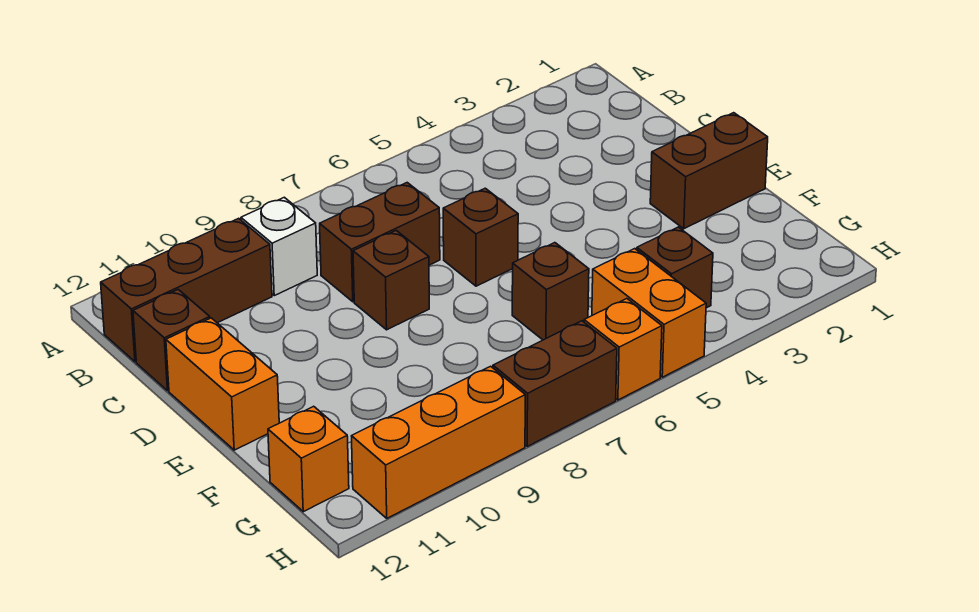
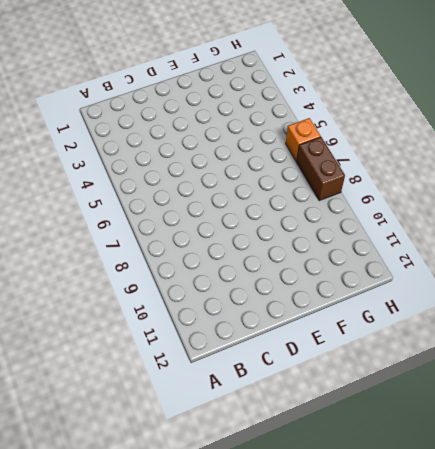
none -> white brick B9 level 1
none -> brown brick B10:B12 level 1
none -> brown brick C7:C8 level 1

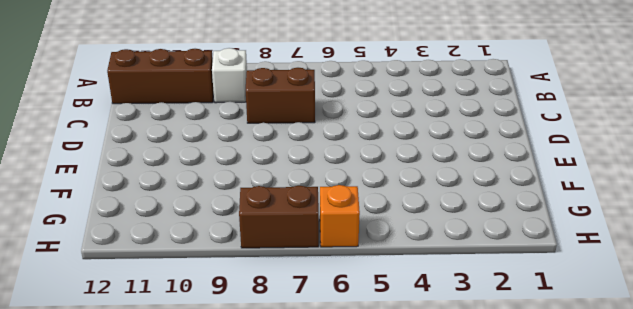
none -> brown brick C12 level 1
none -> brown brick D6 level 1
none -> brown brick D8 level 1

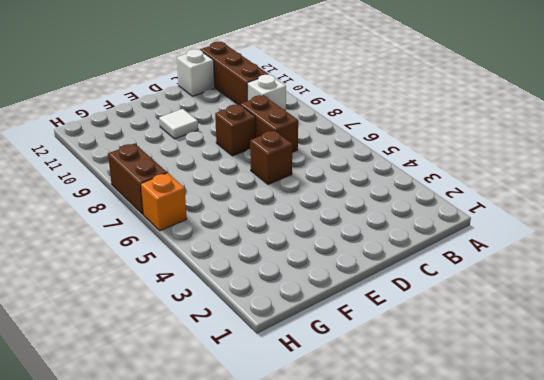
white brick C12 level 1 -> brown brick C12 level 1
white tile E10 level 1 -> none
none -> orange brick D12:E12 level 1
none -> brown brick E1:E2 level 1
none -> brown brick F6 level 1

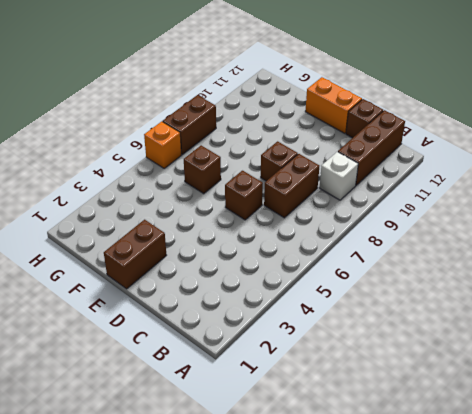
none -> brown brick G4 level 1
none -> orange brick G5:H5 level 1
none -> orange brick G12 level 1

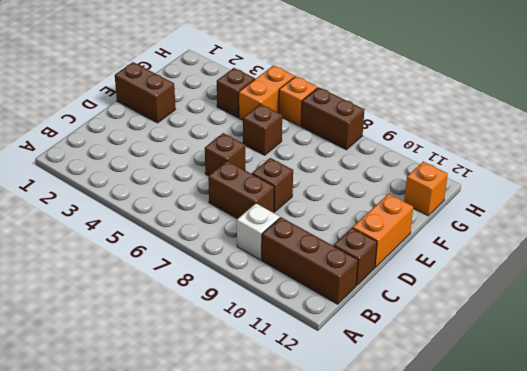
none -> orange brick H9:H11 level 1

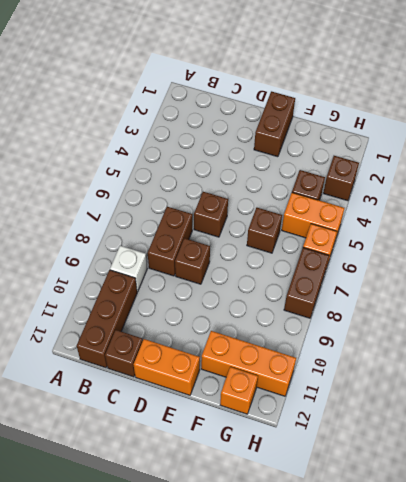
orange brick F11:H11 level 1 -> orange brick H9:H11 level 1
brown brick H3 level 1 -> none

